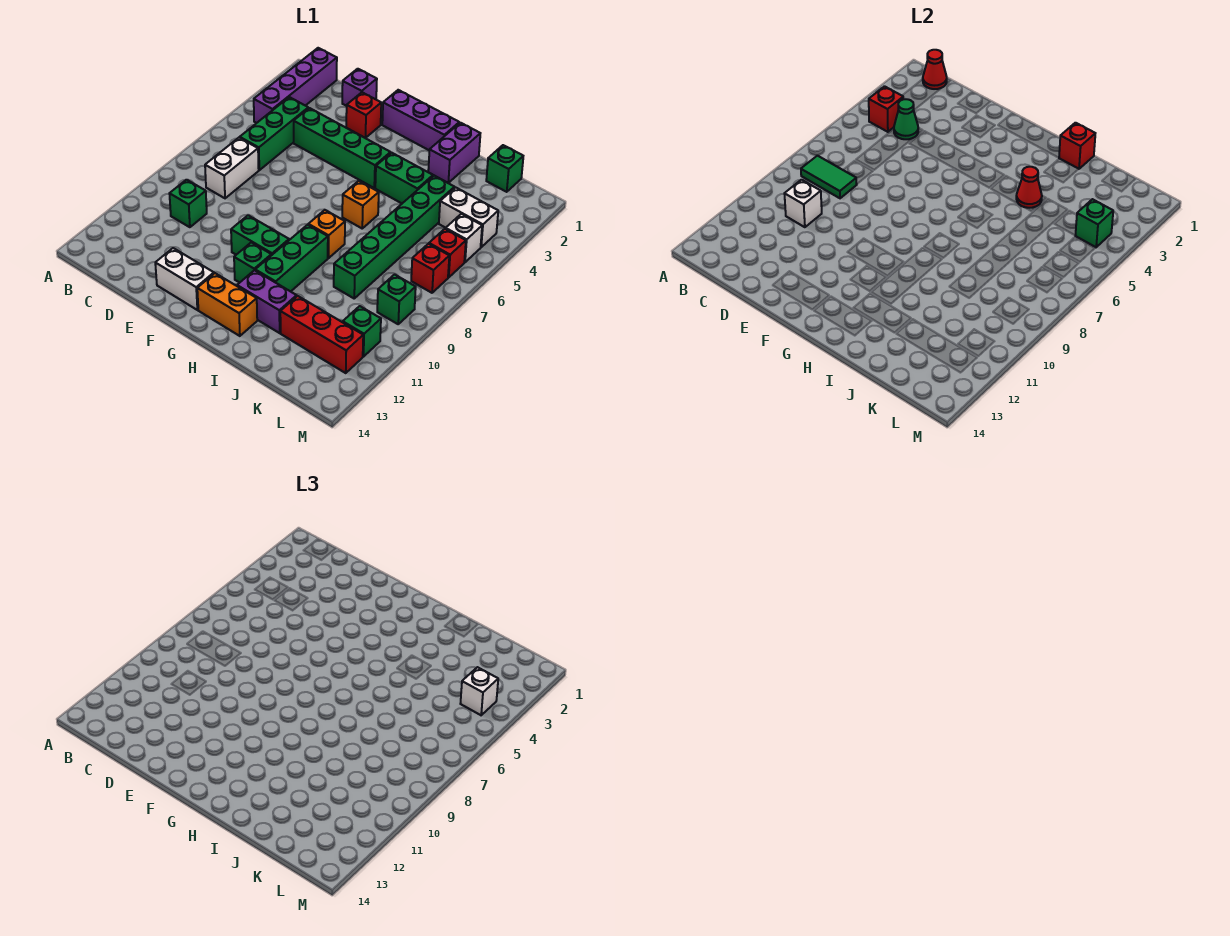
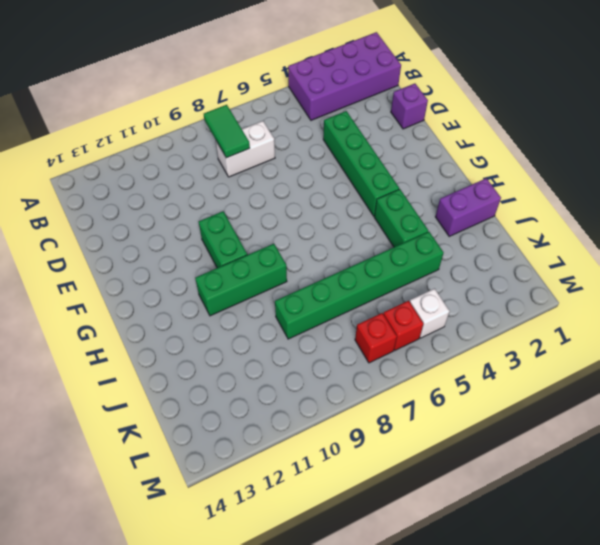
purple brick A1:B4 level 1 -> purple brick B1:B4 level 1
none -> green brick C4:C6 level 1
none -> green brick C10 level 1
none -> red brick E2 level 1
none -> white brick E13:F13 level 1

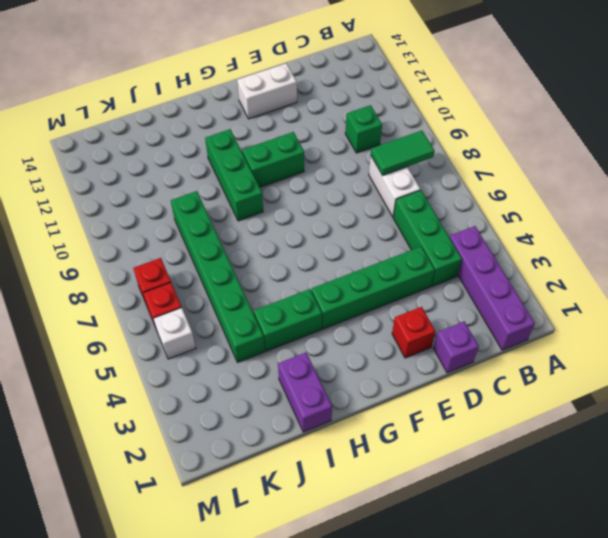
none -> purple brick F1:H1 level 1
none -> green brick G11 level 1
none -> orange brick G13:H13 level 1
none -> orange brick H6 level 1

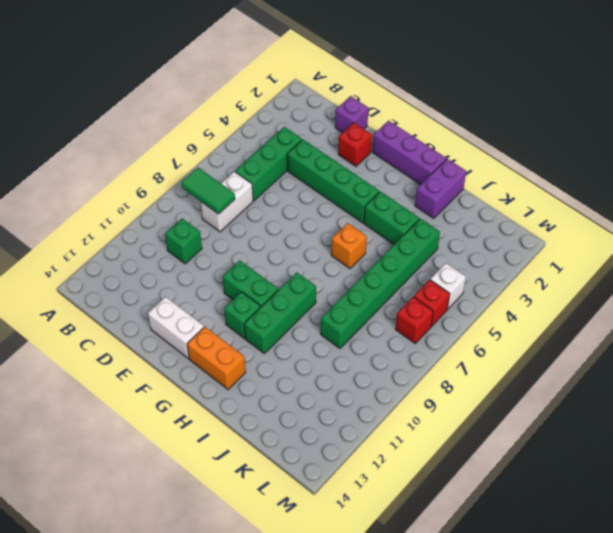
none -> purple brick B1:B4 level 1
none -> orange brick H8 level 1
none -> purple brick H12:I12 level 1
none -> red brick J12:L12 level 1

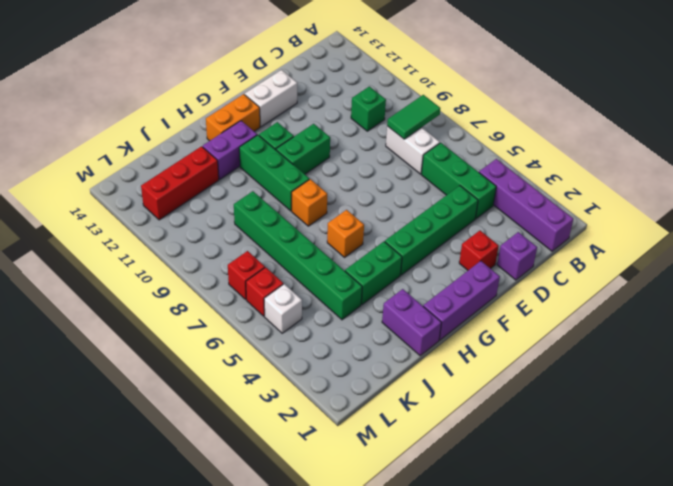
none -> green brick K1 level 1
none -> white brick K4:L4 level 1
none -> green brick L9 level 1
none -> green brick L11 level 1

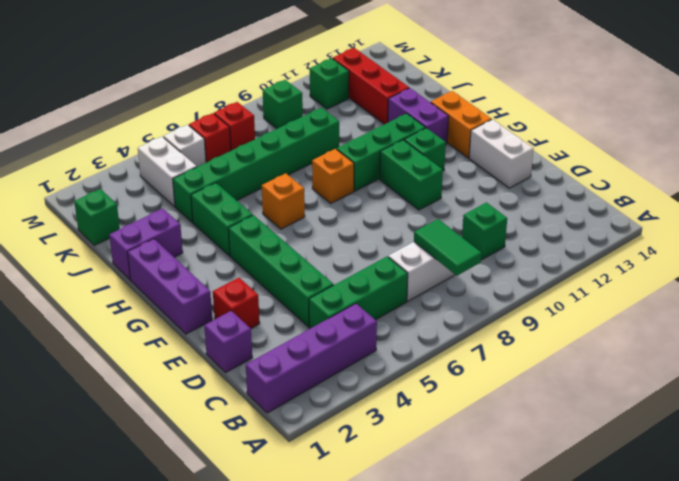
none -> red cone B1 level 2
none -> red brick B4 level 2
none -> green cone C4 level 2
none -> white brick C10 level 2

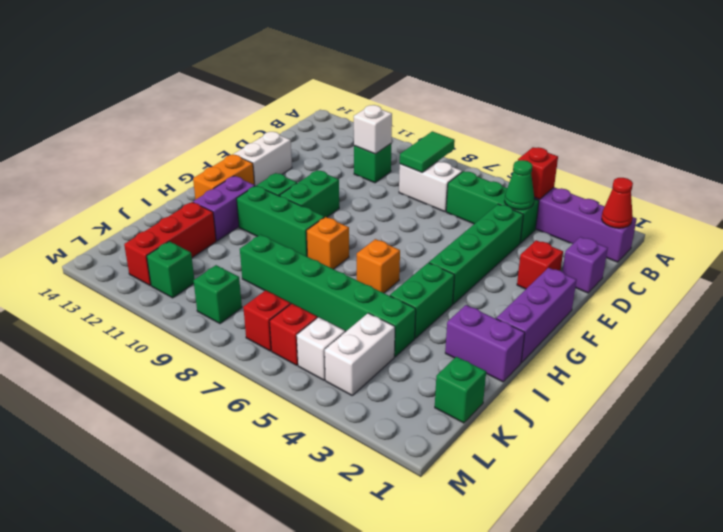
none -> red brick I1 level 2
none -> red cone I4 level 2
none -> green brick L4 level 2
none -> white brick L4 level 3

